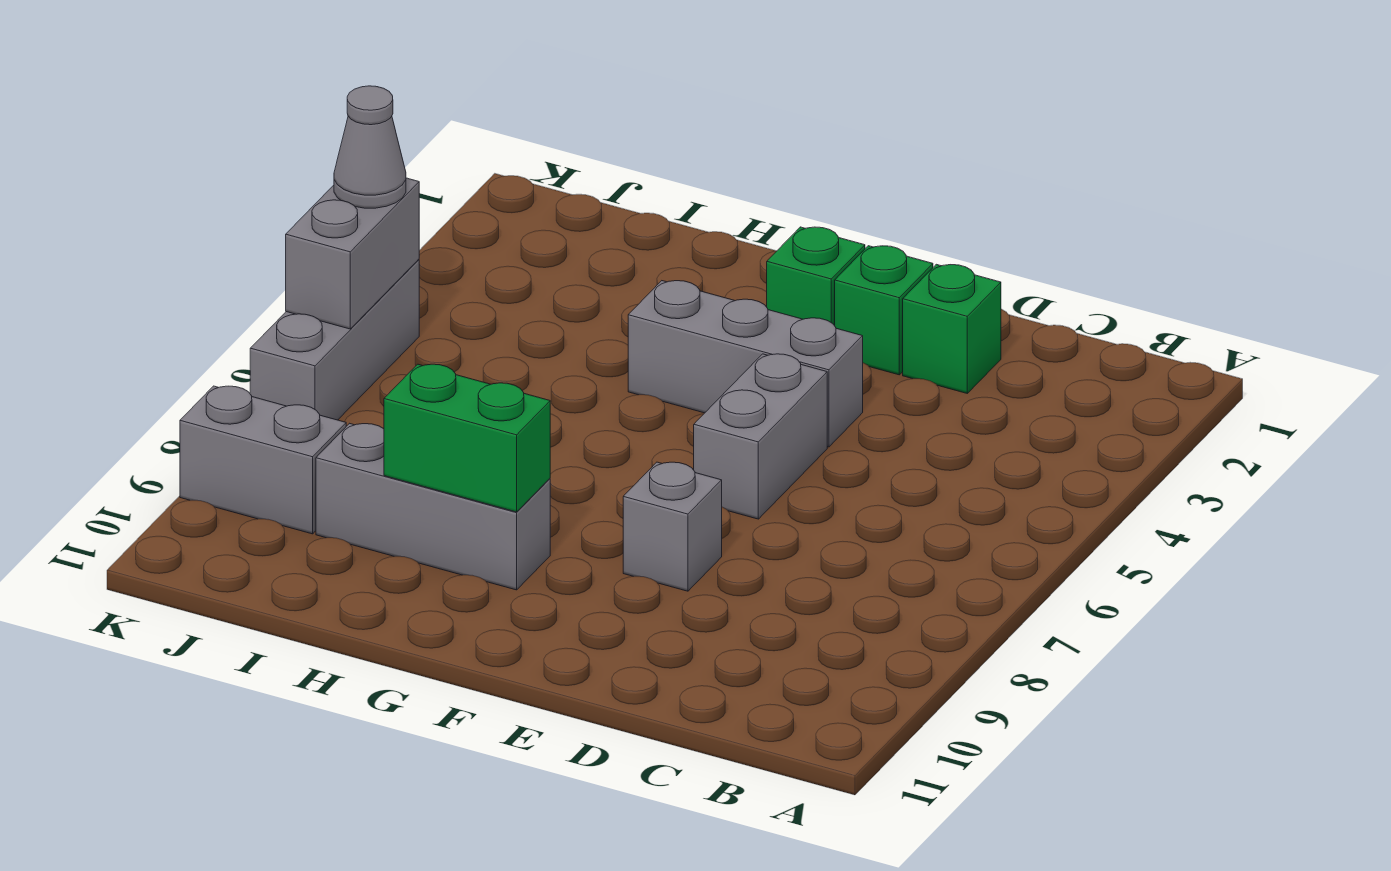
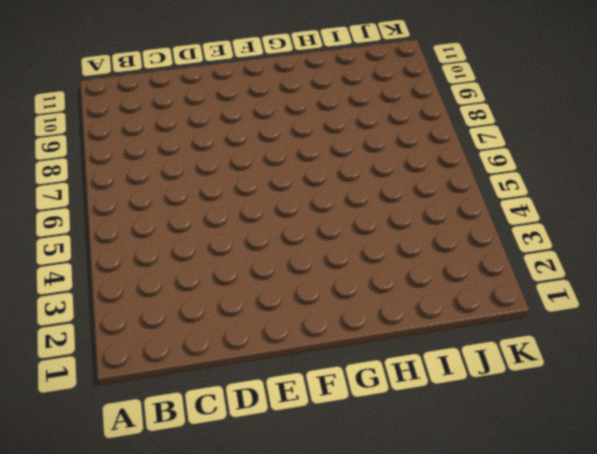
none -> green brick D2 level 1
none -> green brick E2 level 1
none -> grey brick E4:G4 level 1

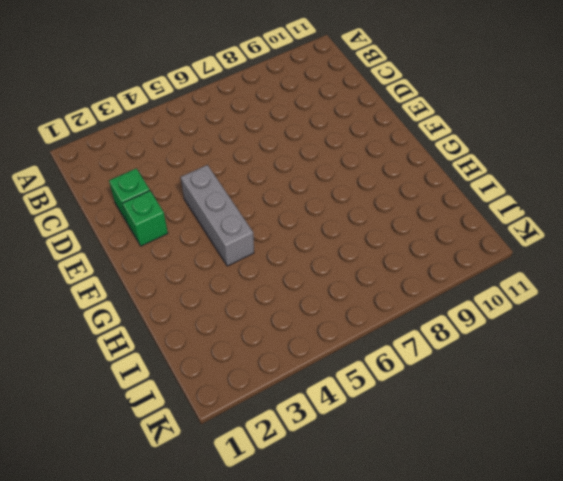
none -> grey brick E5:E6 level 1
none -> grey brick E8 level 1
none -> green brick F2 level 1

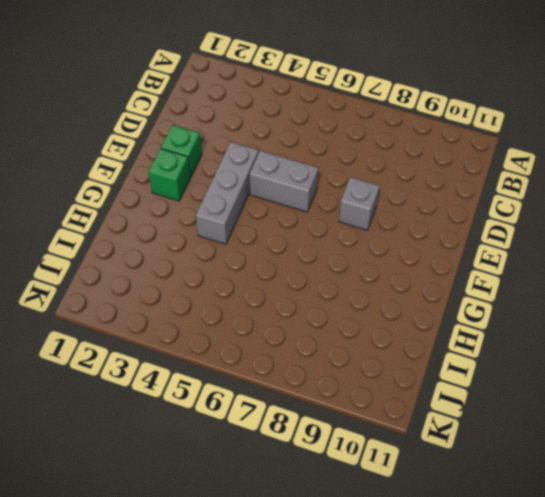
none -> green brick D2 level 1
none -> grey brick G9:I9 level 1
none -> grey brick J9:K9 level 1

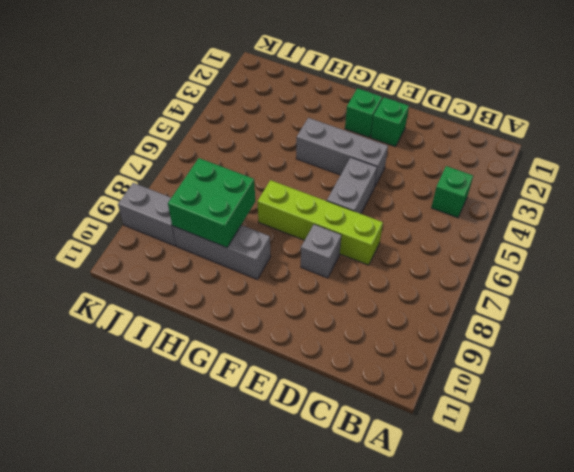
green brick B4 level 1 -> green brick D2 level 1
lime brick D7:G7 level 1 -> none
green brick H8:I9 level 2 -> green brick G9:H9 level 2
none -> grey brick K5:K7 level 1
none -> grey brick K5:K6 level 2
none -> grey cone K5 level 3

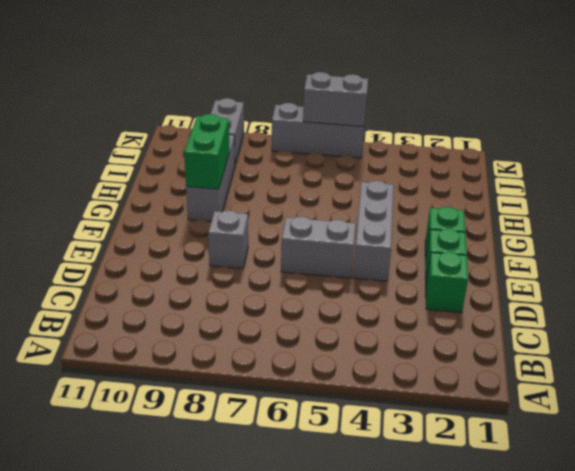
none -> grey cone K5 level 3

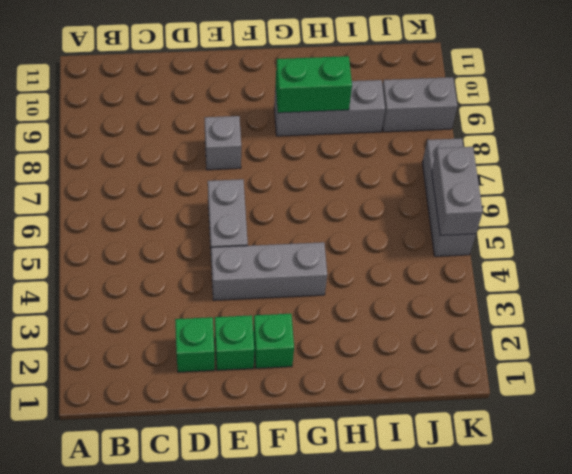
none -> grey cone K5 level 3

